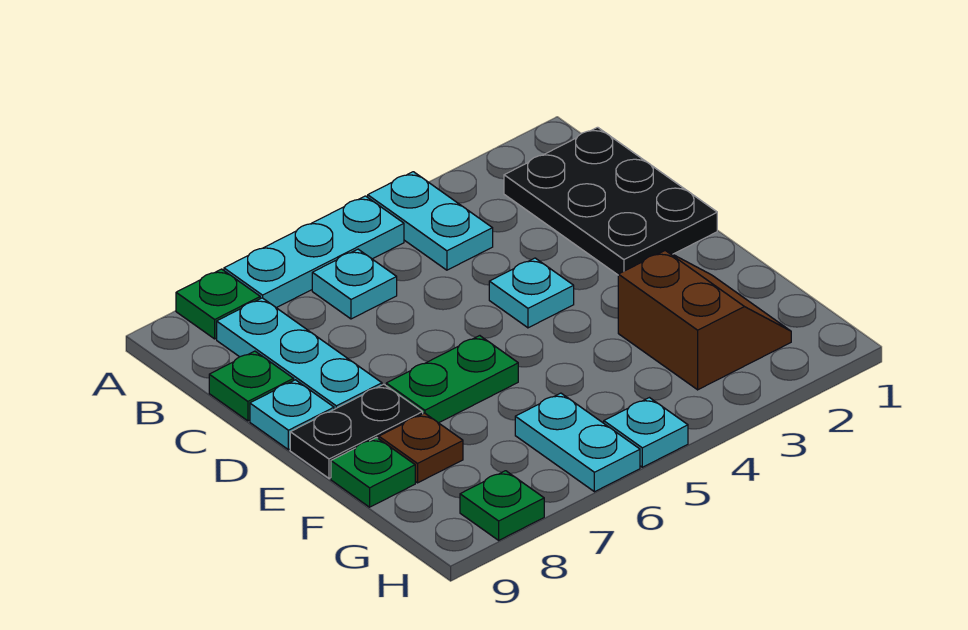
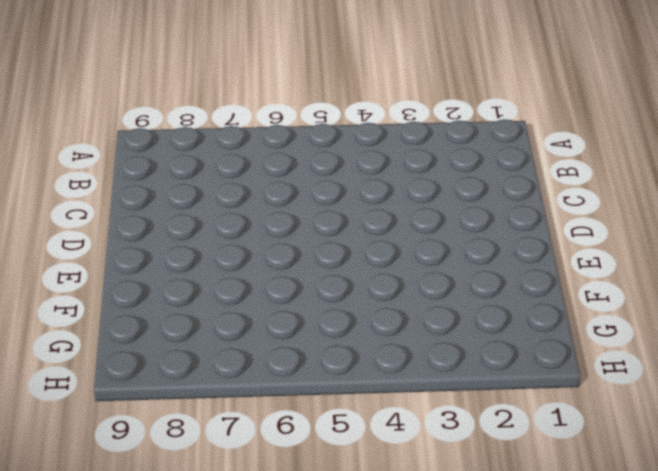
none -> cyan plate A4:B4 level 1
none -> cyan plate A5:A7 level 1
none -> green plate A8 level 1

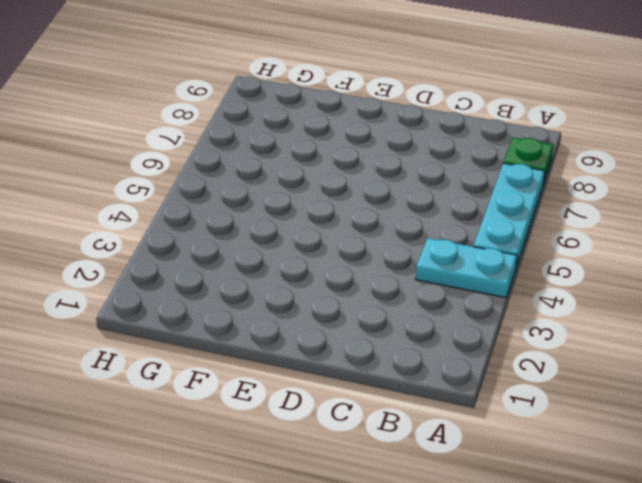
none -> black plate B1:D2 level 1
none -> cyan plate B6 level 1
none -> cyan plate B8:D8 level 1

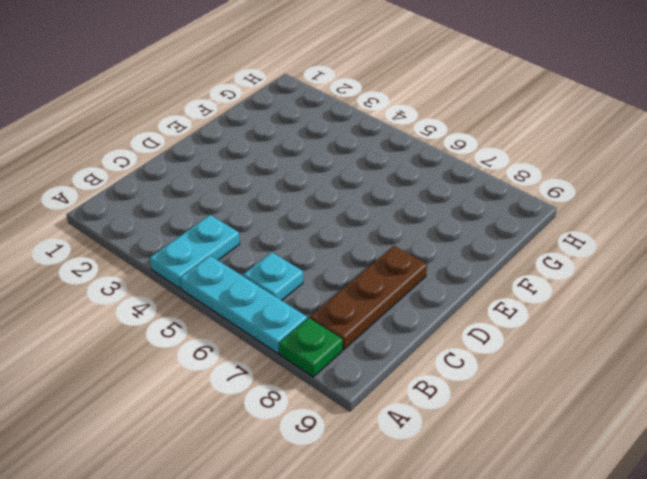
brown plate B8:D8 level 1 -> cyan plate B8:D8 level 1
none -> black plate B1:D2 level 1
none -> green plate C9 level 1
none -> cyan plate D4 level 1

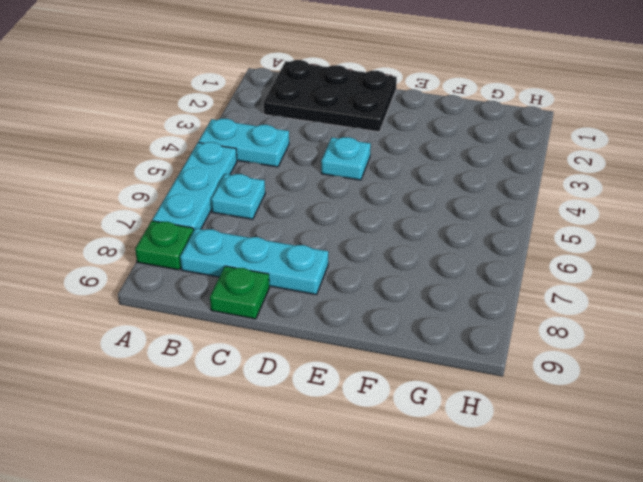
none -> cyan plate D9 level 1
none -> green plate E6:E7 level 1
none -> black plate E8:E9 level 1

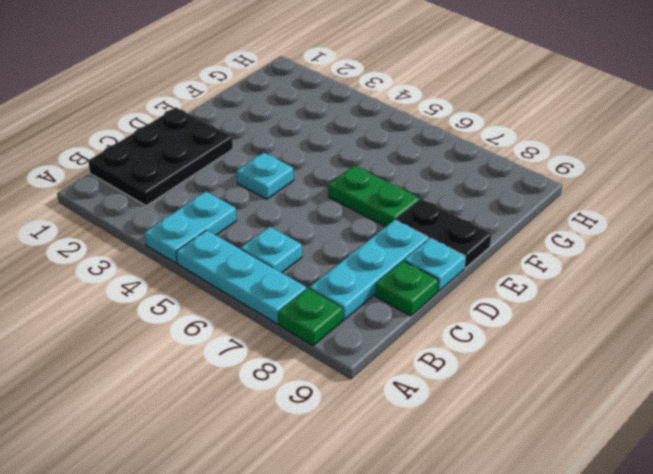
none -> brown slope F2:G3 level 1 top 3
none -> brown plate F8 level 1
none -> green plate F9 level 1

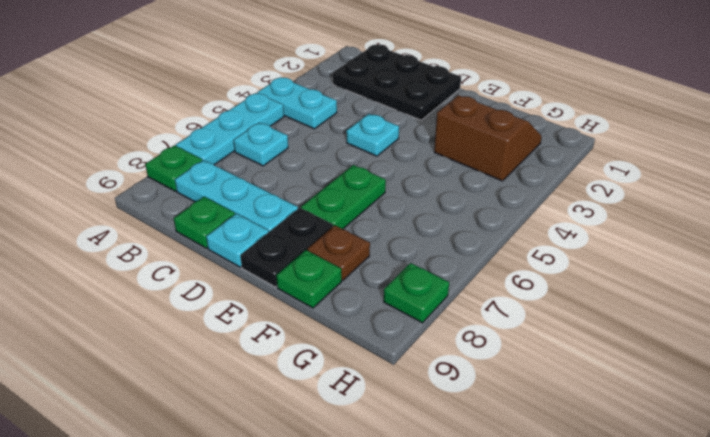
none -> cyan plate G6:H6 level 1
none -> cyan plate H5 level 1

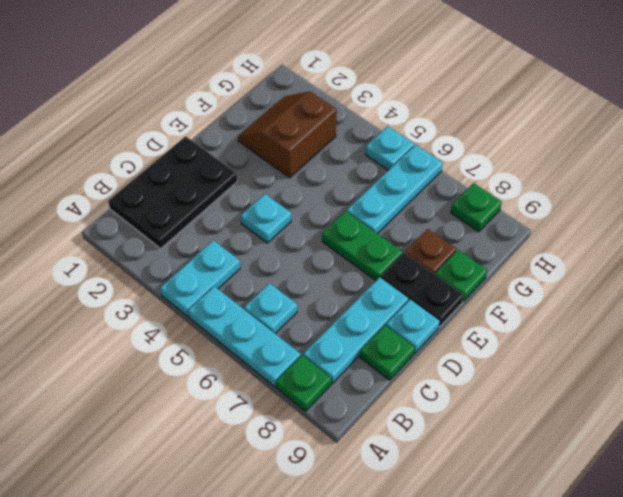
cyan plate F6:H6 level 1 -> cyan plate G6:H6 level 1

